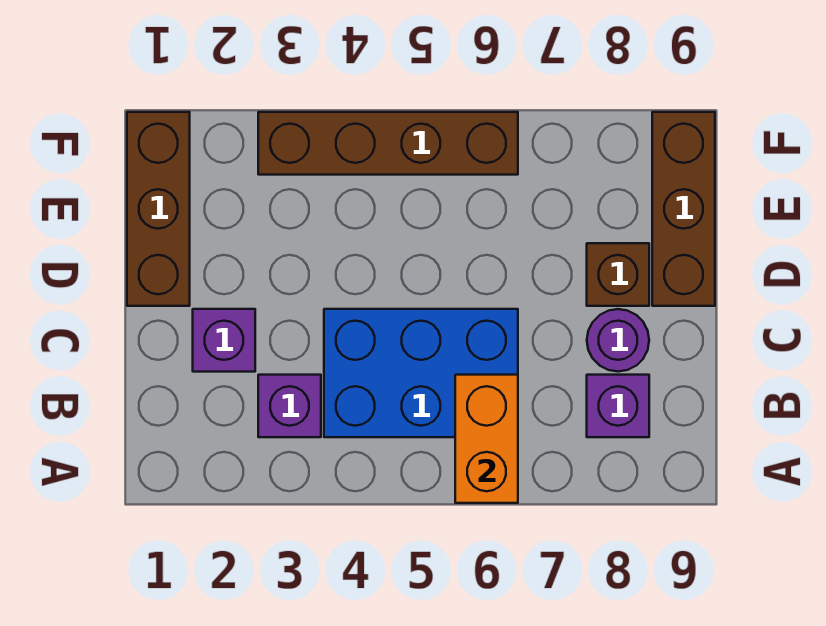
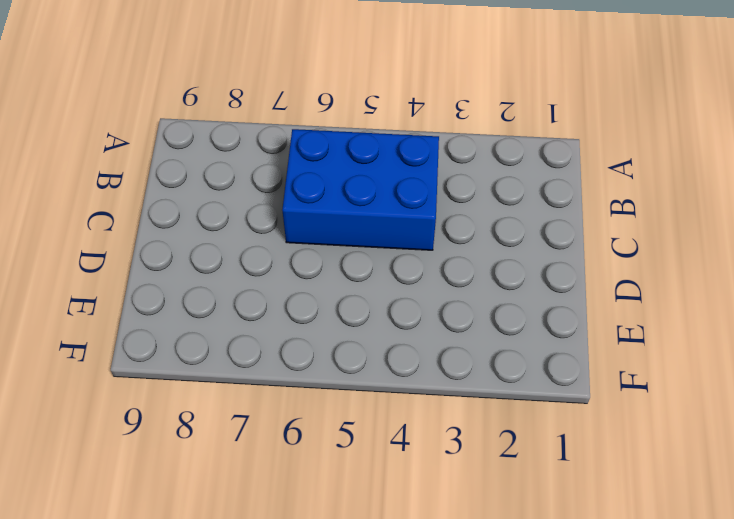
none -> purple brick B3 level 1
none -> purple brick B8 level 1

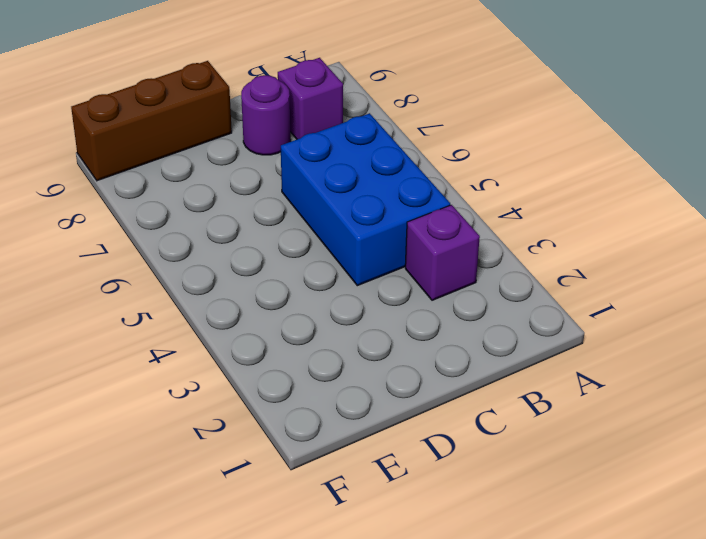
none -> purple brick C2 level 1
none -> brown brick D1:F1 level 1

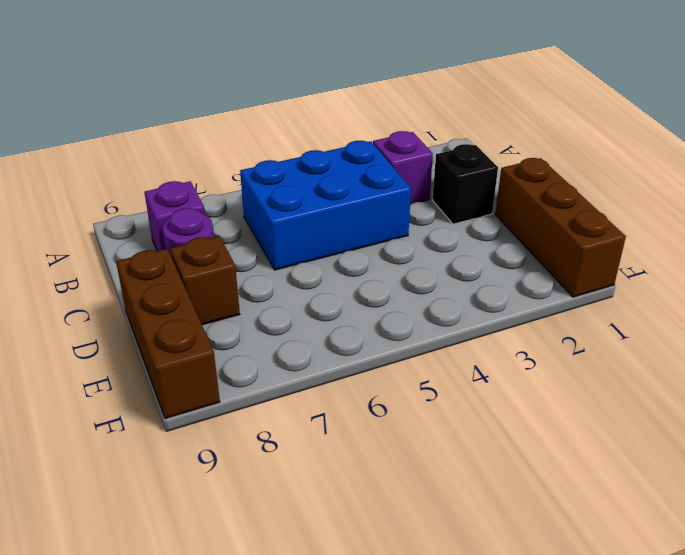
black brick C2 level 1 -> purple brick C2 level 1
none -> brown brick F3:F6 level 1
none -> orange brick A6:B6 level 2

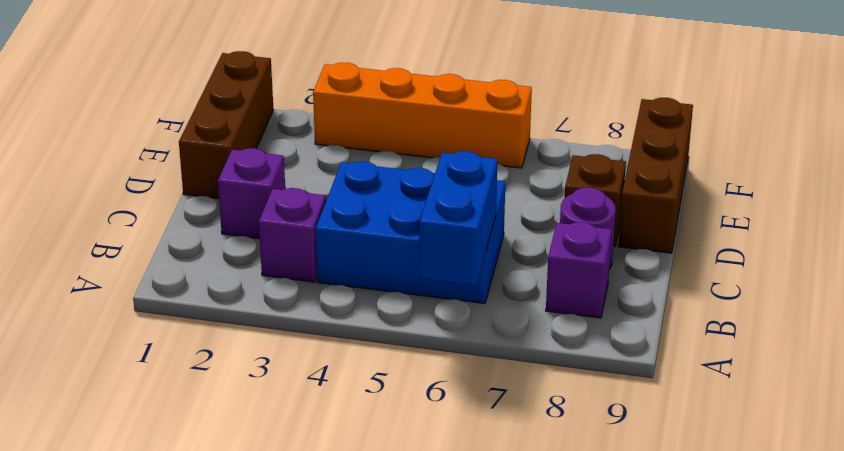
blue brick A6:B6 level 2 -> orange brick A6:B6 level 2
orange brick F3:F6 level 1 -> brown brick F3:F6 level 1

